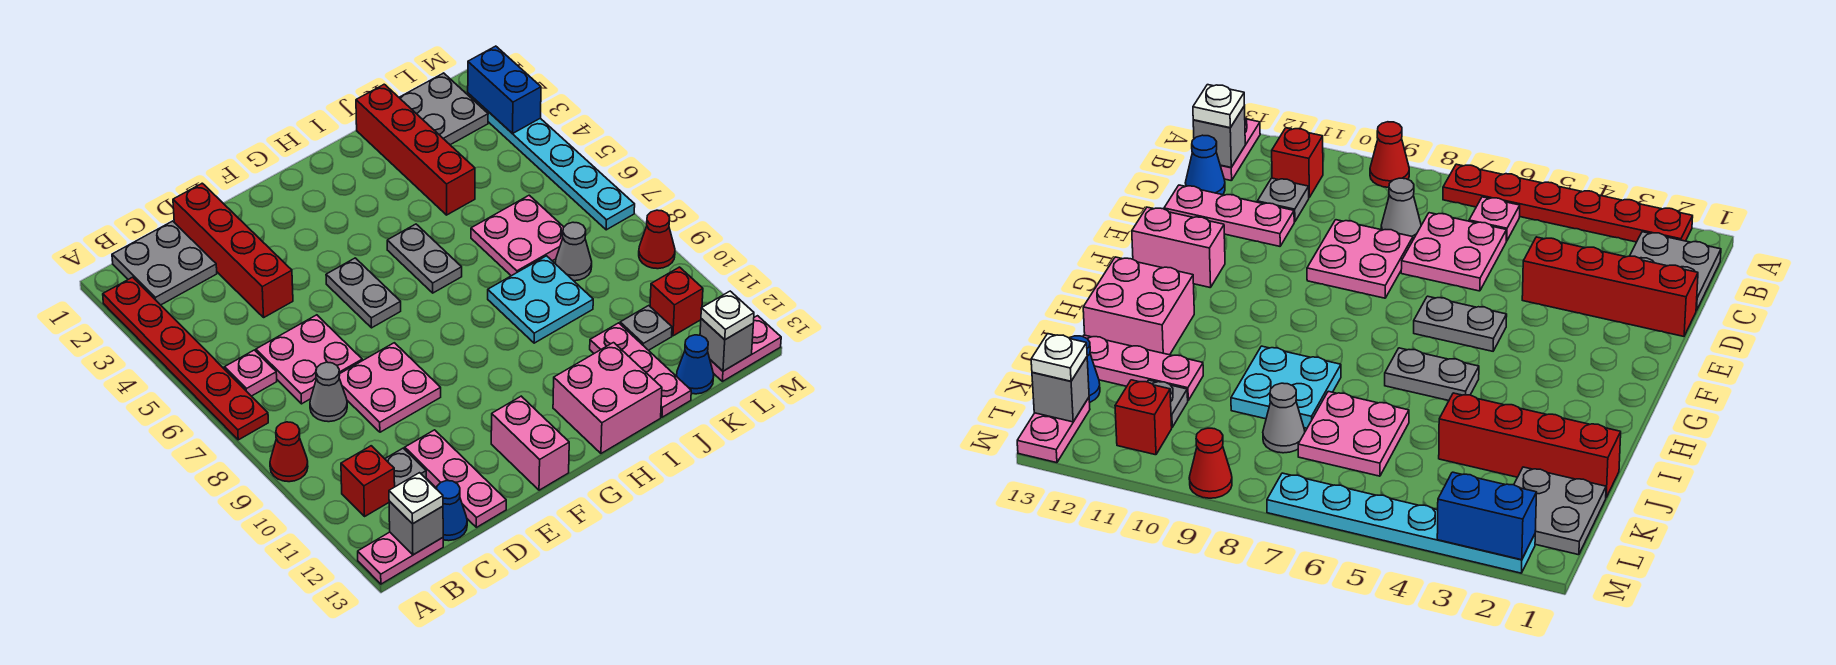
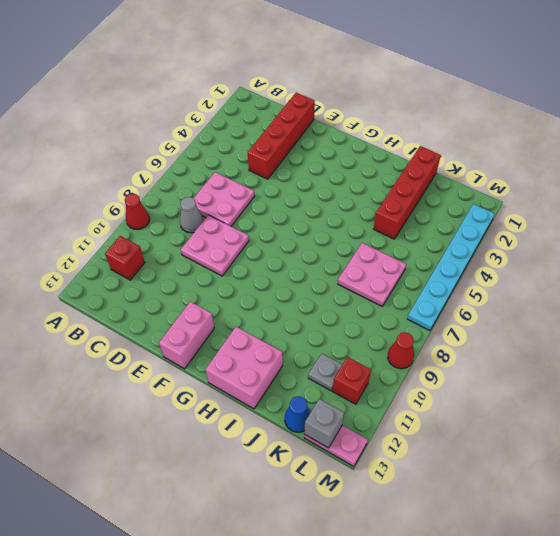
none -> red plate A2:A7 level 1
none -> pink plate A13:B13 level 1
none -> grey plate B1:C2 level 1
none -> pink plate B6 level 1

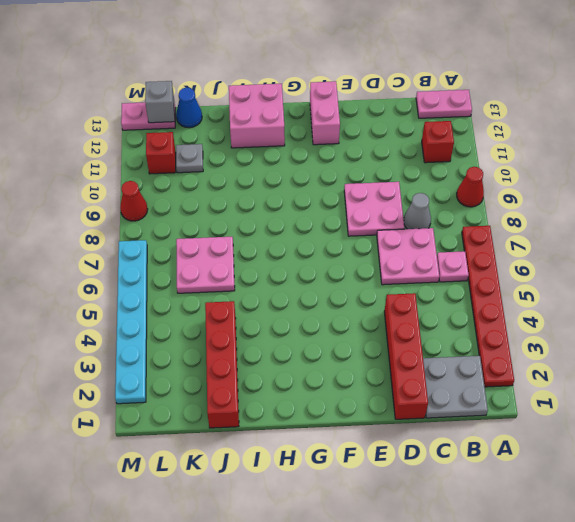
none -> grey plate C11 level 1
none -> blue cone C13 level 1
none -> pink plate D11:D13 level 1
none -> grey plate F5:F6 level 1

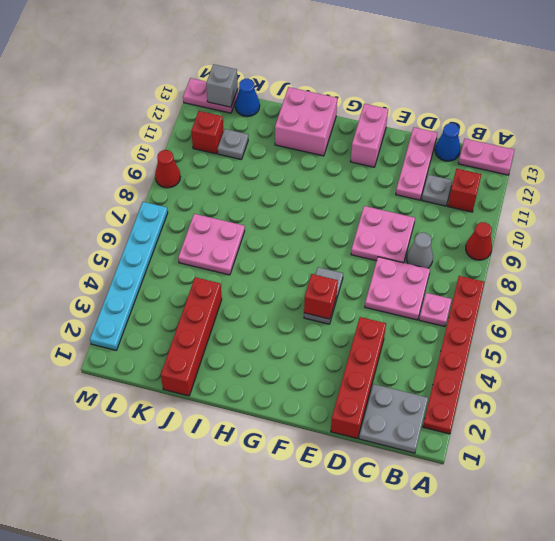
red brick F5 level 2 -> none
none -> grey plate H5:H6 level 1
none -> cyan plate I8:J9 level 1
none -> pink plate J11:J13 level 1
none -> grey plate K1:L2 level 1

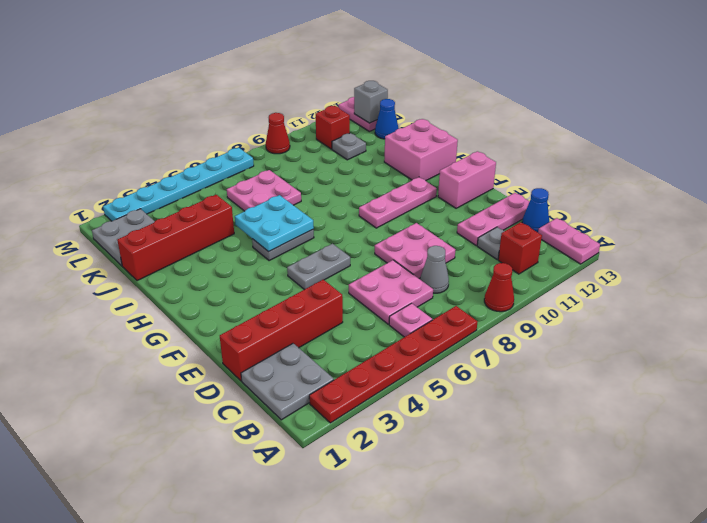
pink plate G9:G11 level 1 -> pink plate J11:J13 level 1
cyan plate H5:I6 level 2 -> cyan plate I8:J9 level 1
none -> grey cone K8 level 1
none -> grey brick B13 level 2
none -> blue brick M2:M3 level 2
none -> white plate B13 level 3

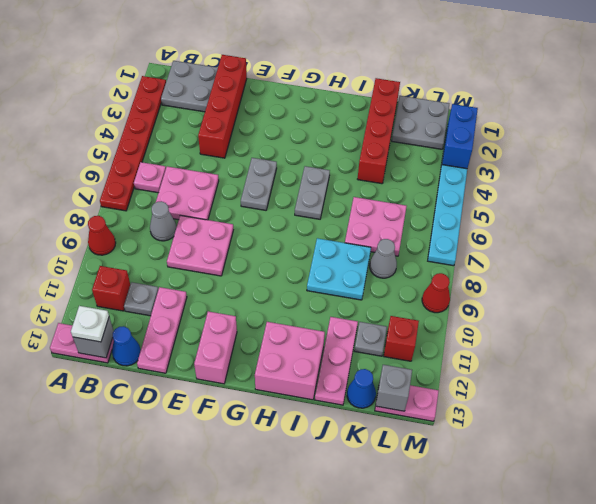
none -> white plate L13 level 3

